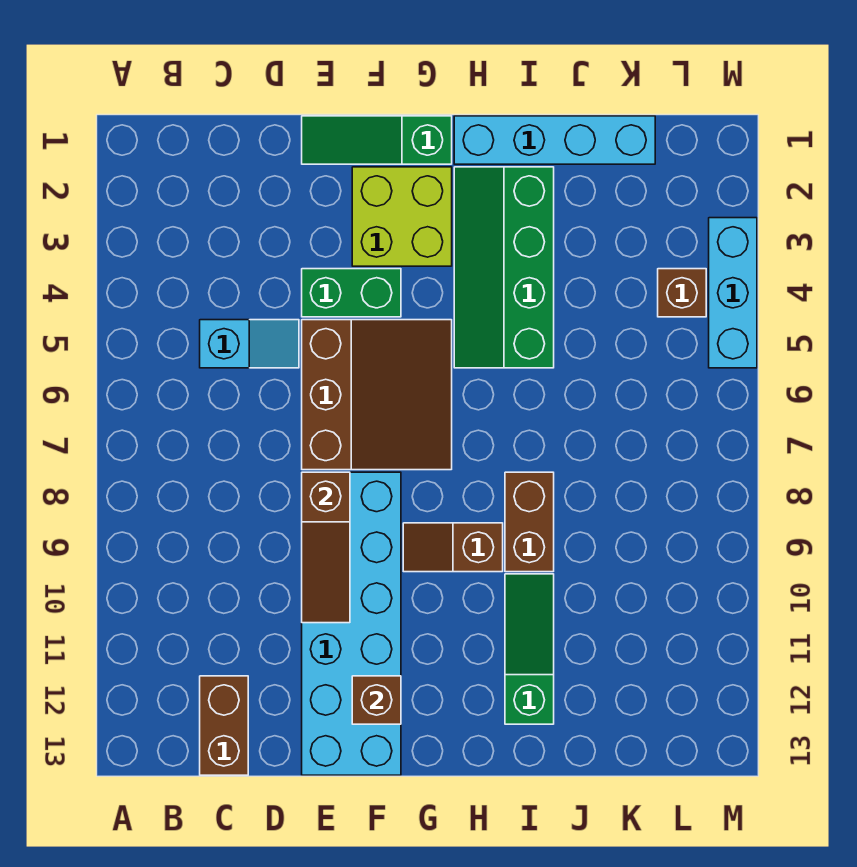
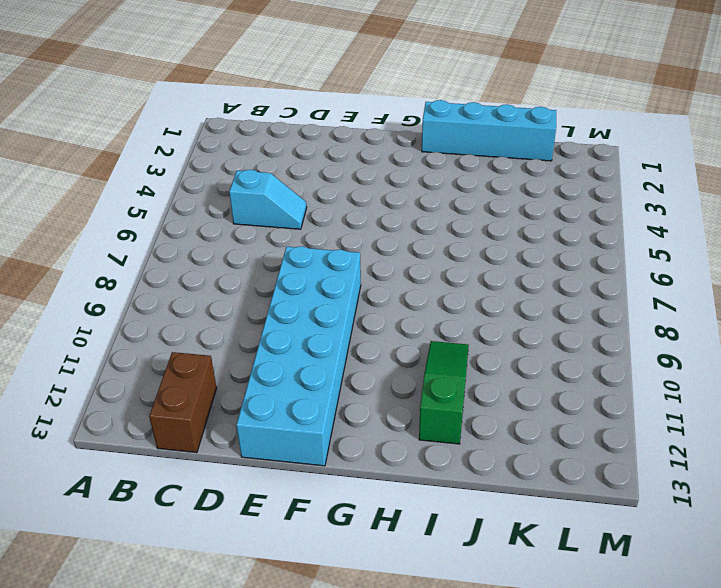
none -> green slope E1:G1 level 1 top G
none -> green brick E4:F4 level 1
none -> brown slope E5:G7 level 1 top E

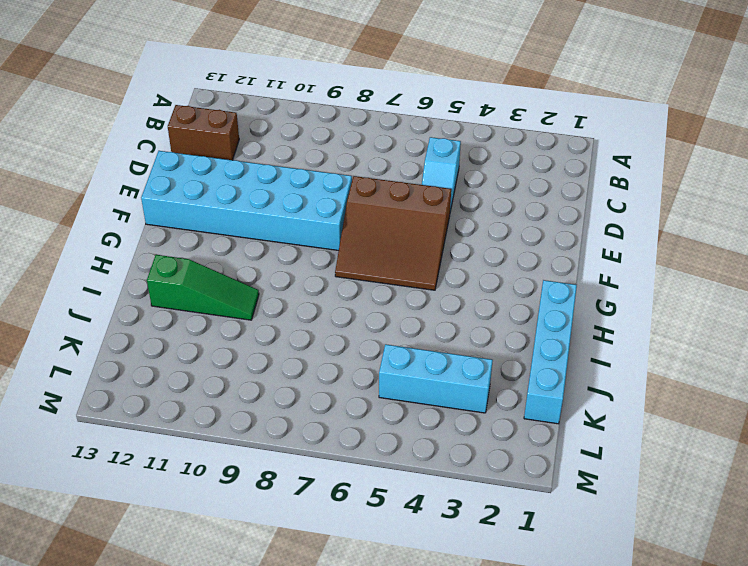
cyan brick K3:K5 level 1 -> cyan brick M3:M5 level 1
none -> green slope E1:G1 level 1 top G
none -> green brick E4:F4 level 1
none -> lime brick F2:G3 level 1

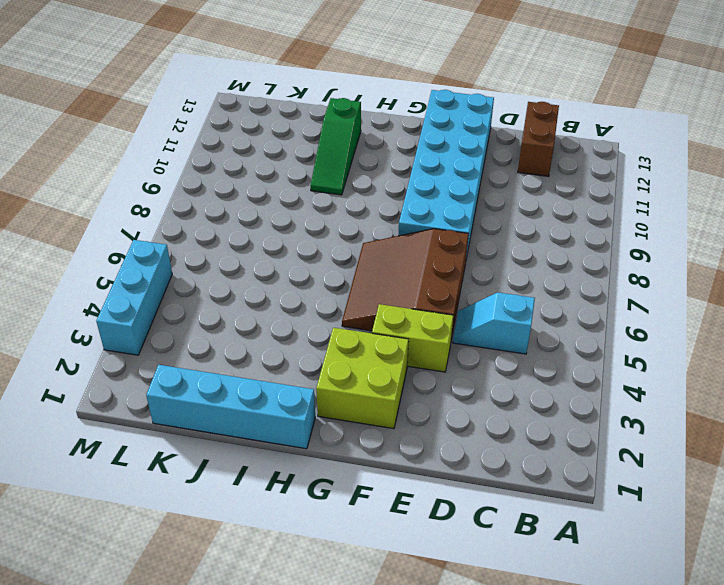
lime brick E4:F4 level 1 -> green brick E4:F4 level 1
none -> green slope E1:G1 level 1 top G
none -> brown slope G9:H9 level 1 top H
none -> green slope H2:I5 level 1 top I

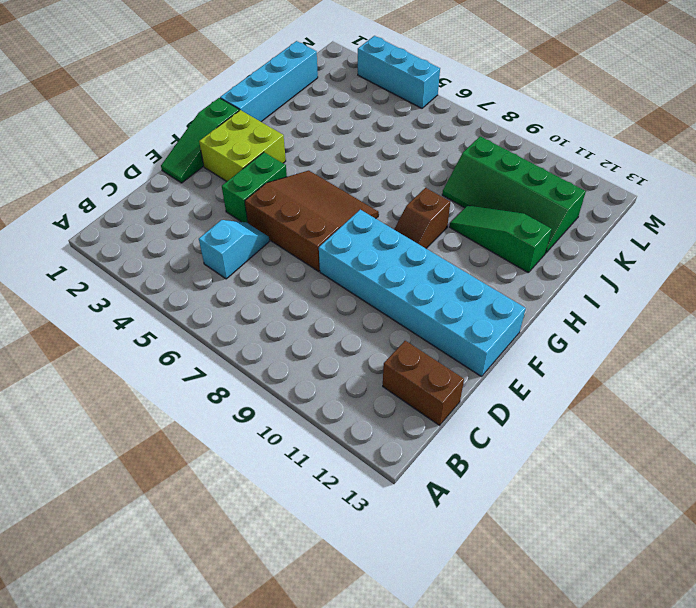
green slope J9:K12 level 1 top K -> green slope H2:I5 level 1 top I
none -> brown brick I8:I9 level 1
none -> brown brick L4 level 1
none -> brown slope E8:E10 level 2 top 8

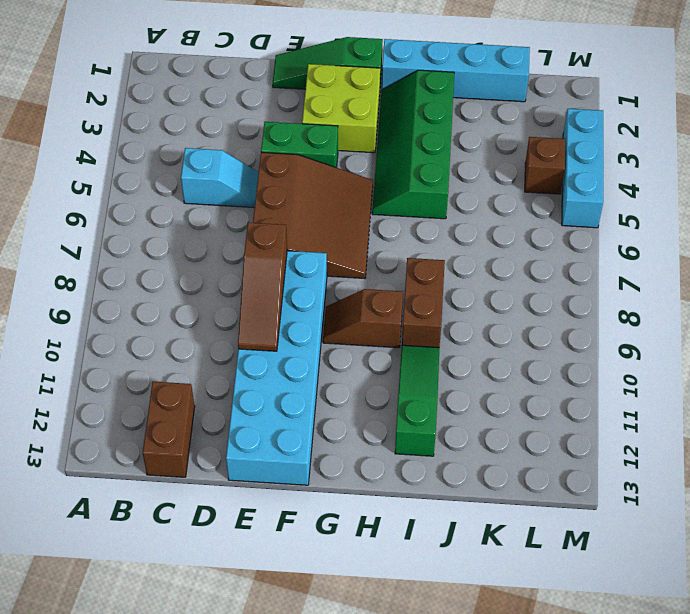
none -> brown brick F12 level 2

